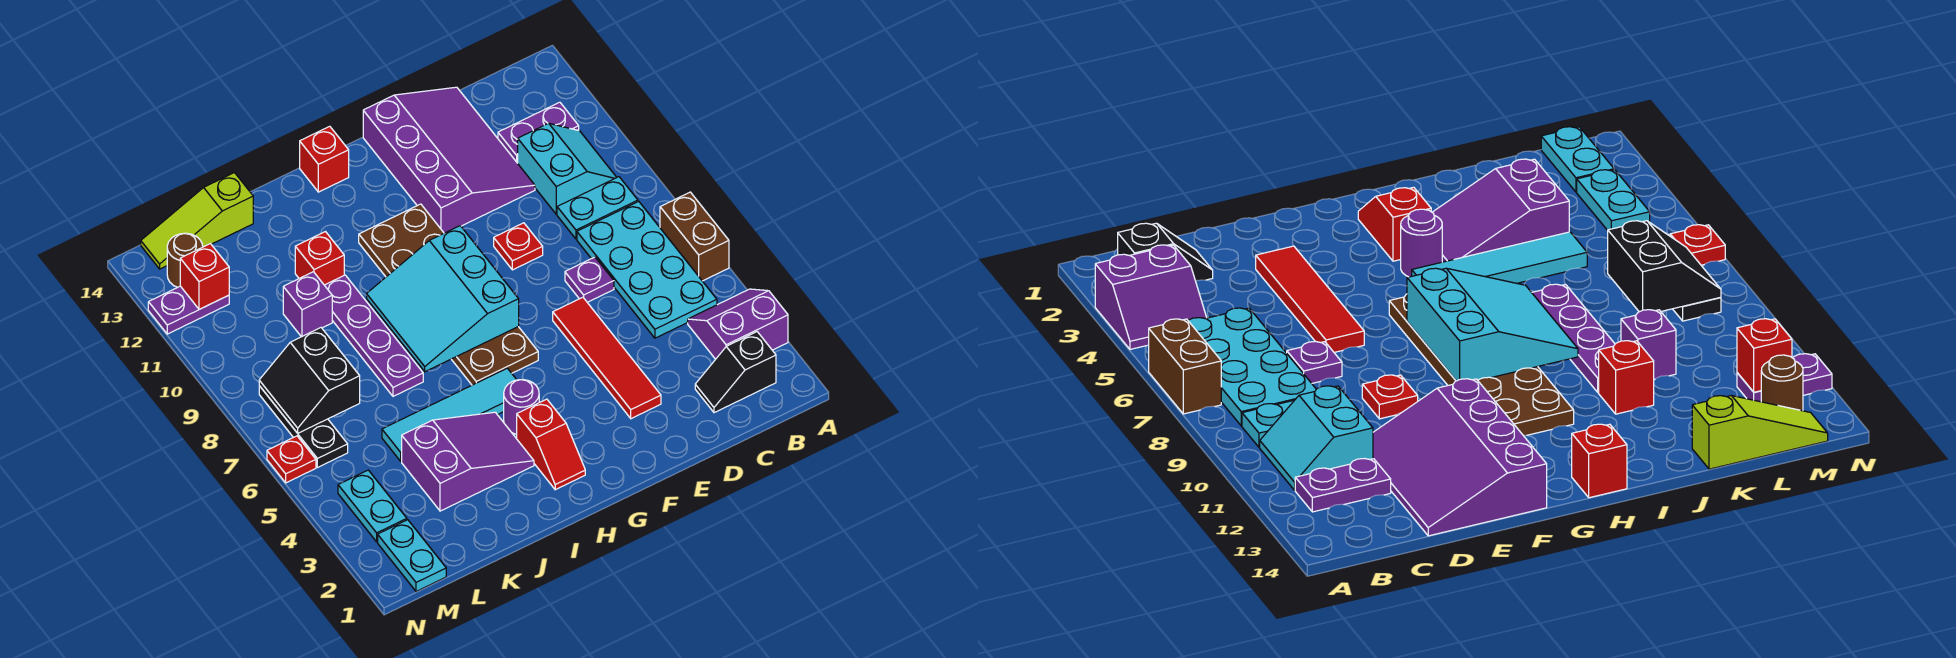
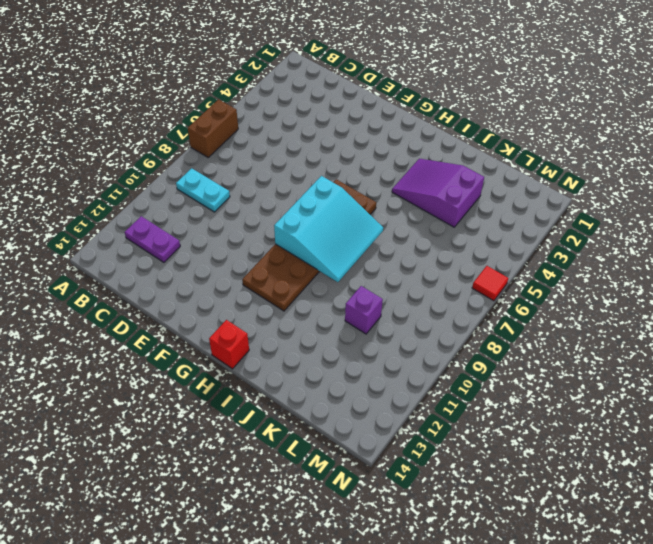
red tile N6 level 1 -> red plate N6 level 1
none -> purple slope A3:B4 level 1 top 3
none -> black slope B2:C2 level 1 top B
none -> cyan plate B5:C8 level 1
none -> cyan slope B10:C11 level 1 top C

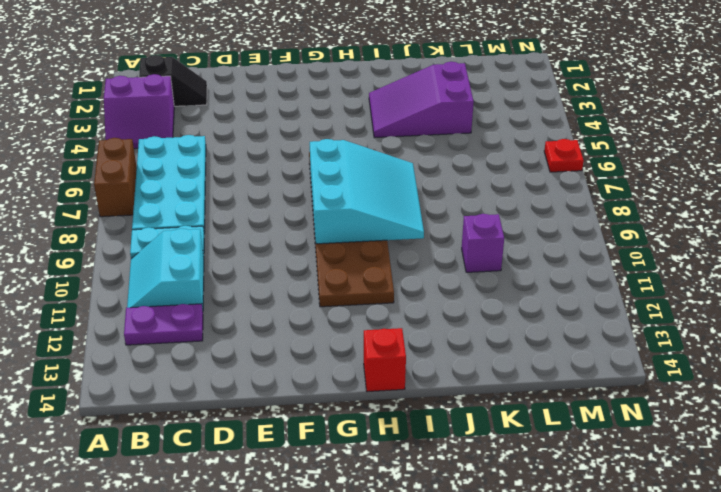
none -> purple plate D7 level 1
none -> purple slope D11:F14 level 1 top F
none -> red tile E3:E6 level 1
none -> red plate E9 level 1

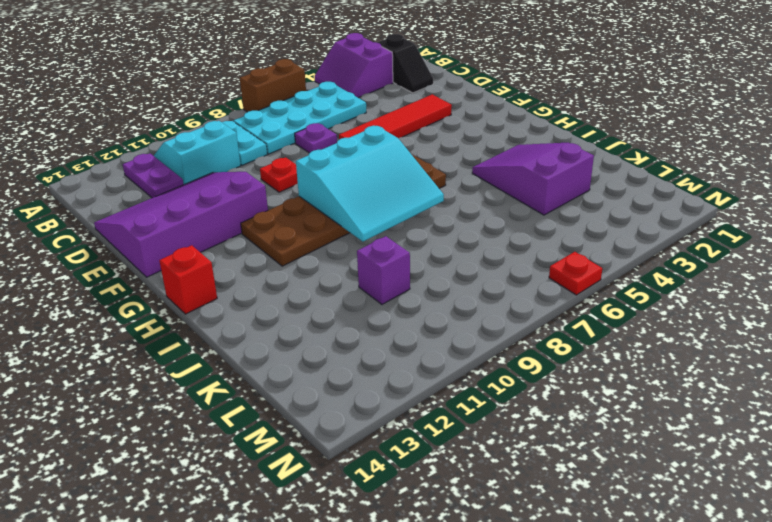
none -> red slope H2:H3 level 1 top 3
none -> purple round brick H4 level 1
none -> cyan tile H5:K5 level 1
none -> purple plate J7:J10 level 1

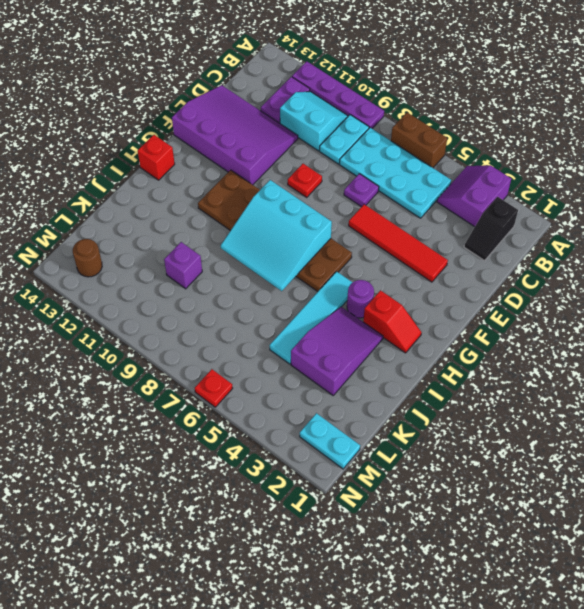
purple plate A9:A12 level 1 -> purple plate J7:J10 level 1
none -> red brick J11 level 1
none -> lime slope K14:M14 level 1 top K
none -> cyan plate M3:M4 level 1
none -> black plate M6:M8 level 1

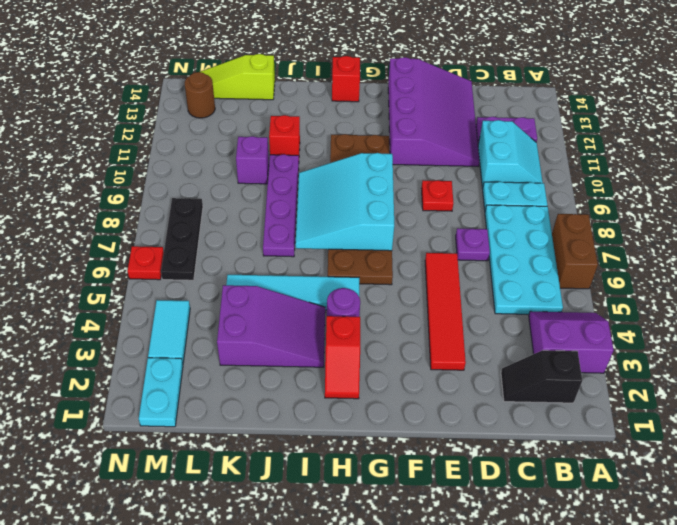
cyan tile M3:M4 level 1 -> cyan plate M3:M4 level 1
none -> purple plate M12:N12 level 1
none -> black slope L7:M8 level 2 top L
none -> red brick M12 level 2

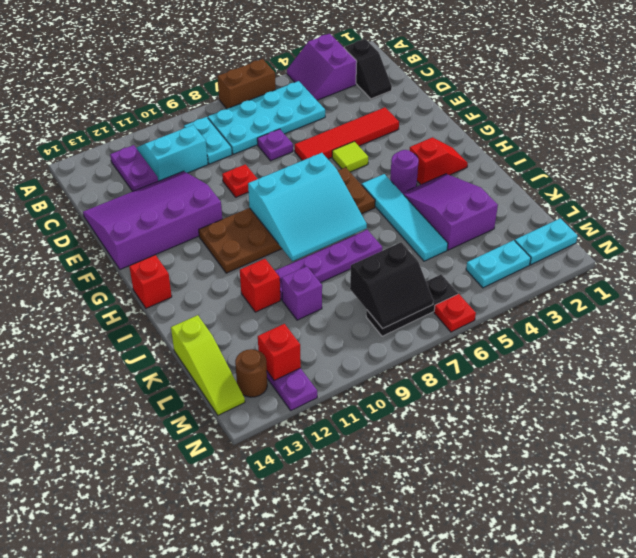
lime tile F5 level 1 -> none

